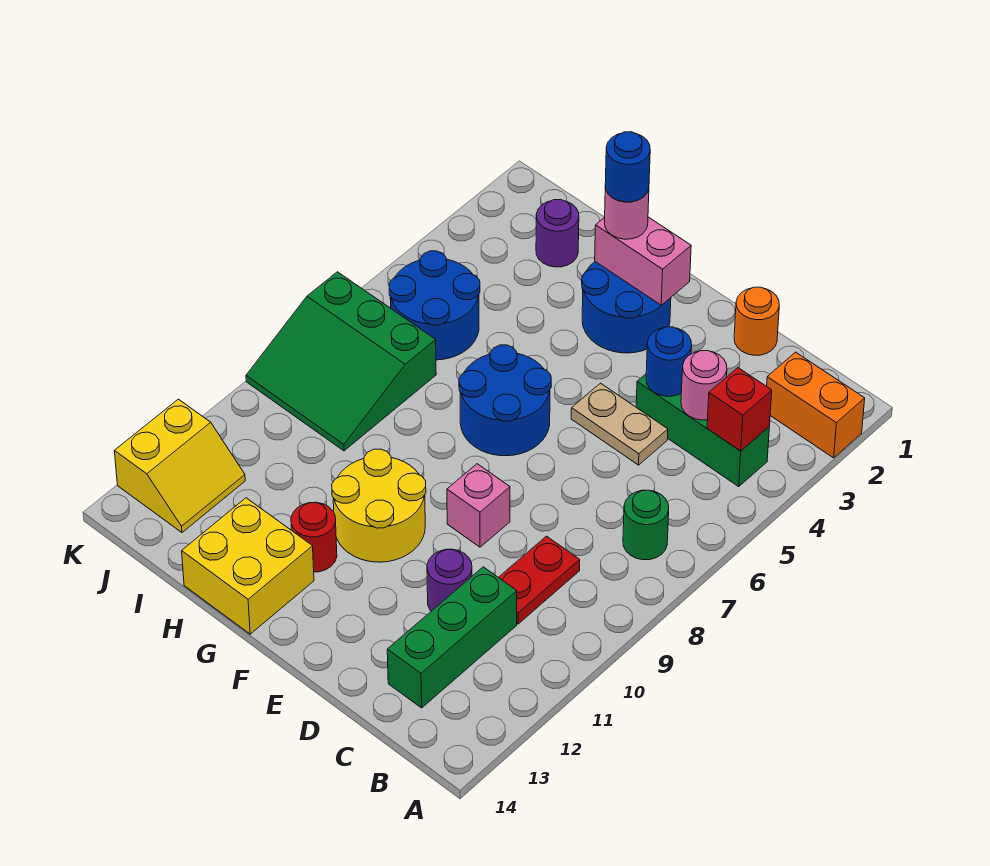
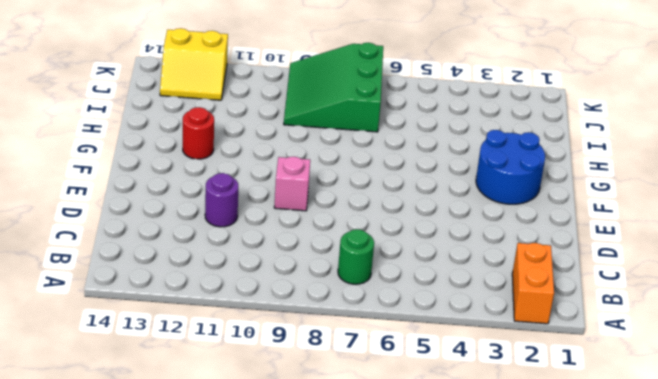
none -> green brick B4:D4 level 1
none -> red plate C9:C10 level 1
none -> green brick C11:C13 level 1

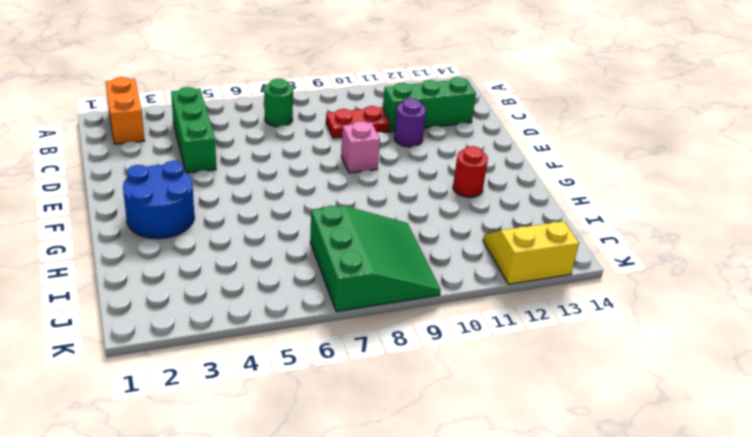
none -> orange round brick D1 level 1
none -> tan plate D5:E5 level 1
none -> blue round brick F6:G7 level 1

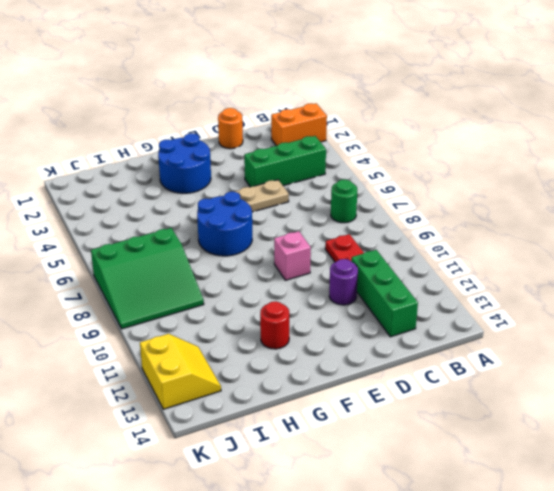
none -> yellow round brick F10:G11 level 1
none -> yellow brick G13:H14 level 1
none -> purple round brick I2 level 1

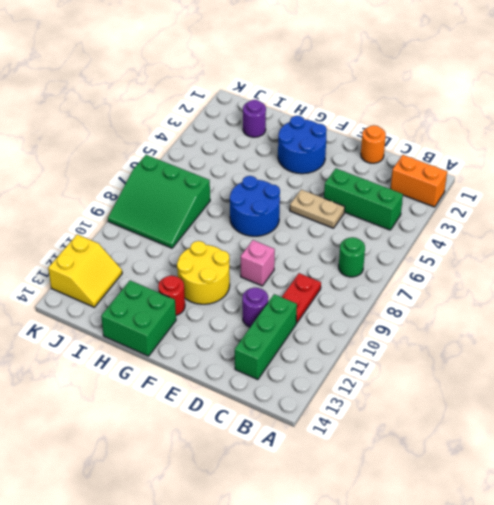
green brick G13:H14 level 1 -> yellow brick G13:H14 level 1
none -> blue round brick I5:J6 level 1
none -> red brick B4 level 2
none -> pink round brick C4 level 2

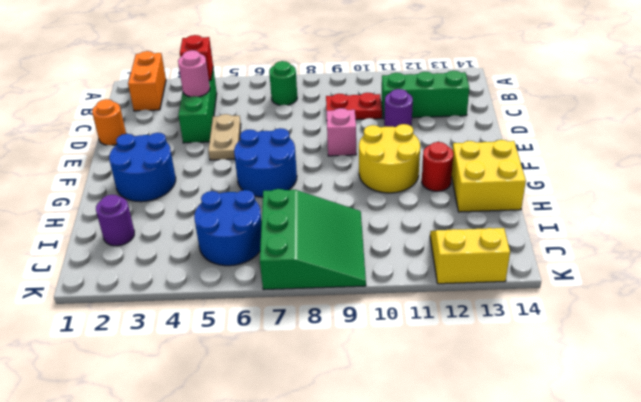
none -> blue round brick D4 level 2
none -> pink brick F2:G2 level 2
none -> pink round brick G2 level 3

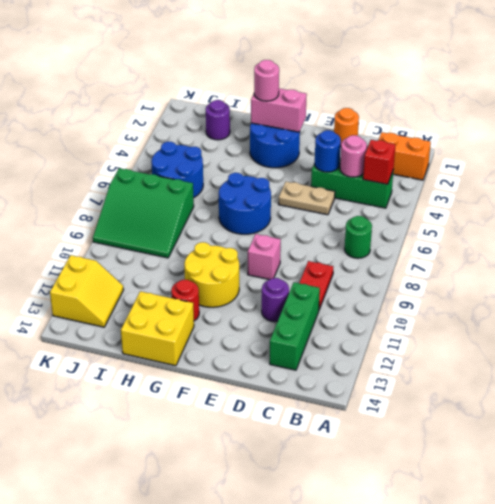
none -> blue round brick G2 level 4

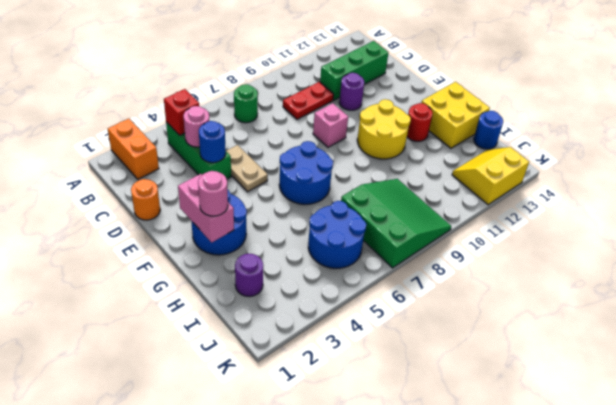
blue round brick I14 level 1 -> blue round brick G2 level 4

